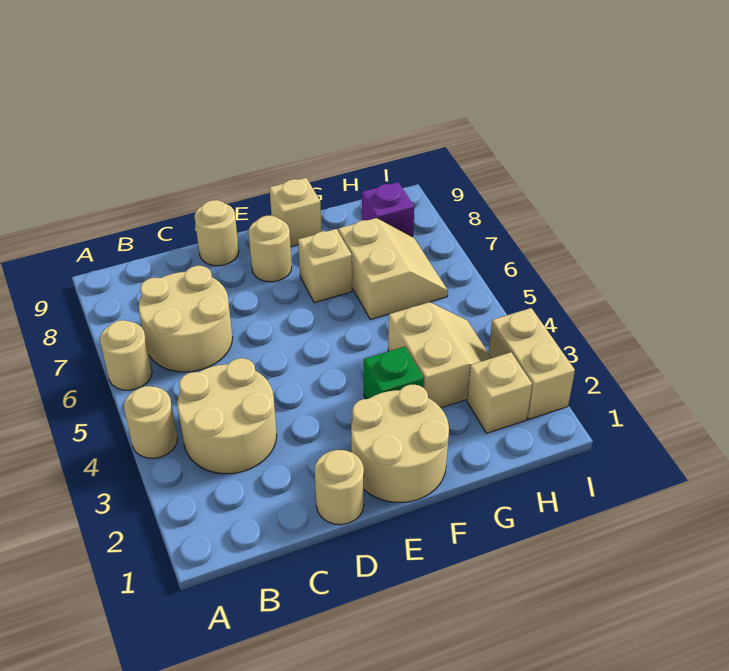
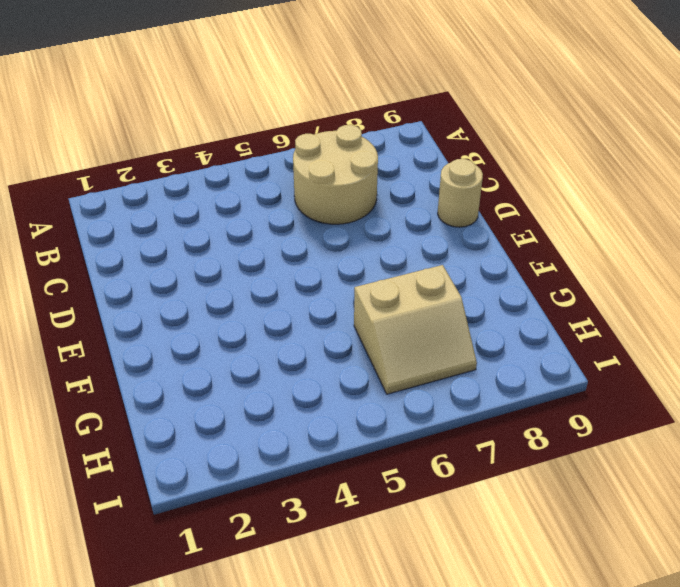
none -> tan round brick A4 level 1
none -> tan round brick A6 level 1
none -> tan round brick B3:C4 level 1

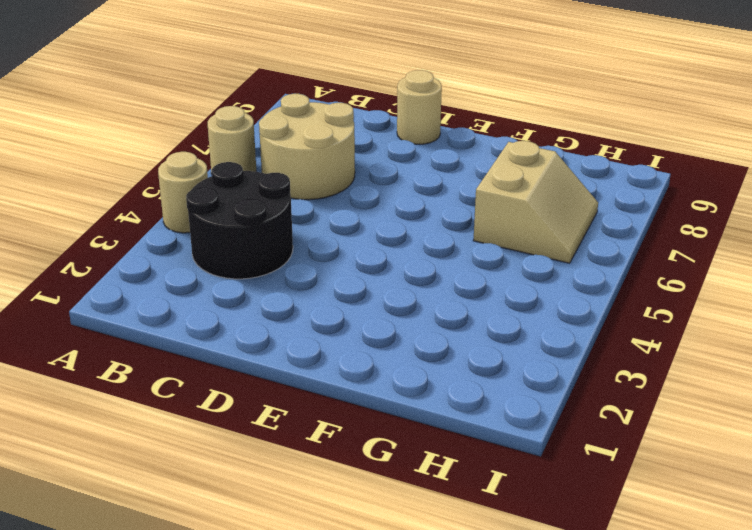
black round brick B3:C4 level 1 -> tan round brick B3:C4 level 1
none -> tan round brick D1 level 1
none -> tan round brick E1:F2 level 1
none -> tan round brick E8 level 1

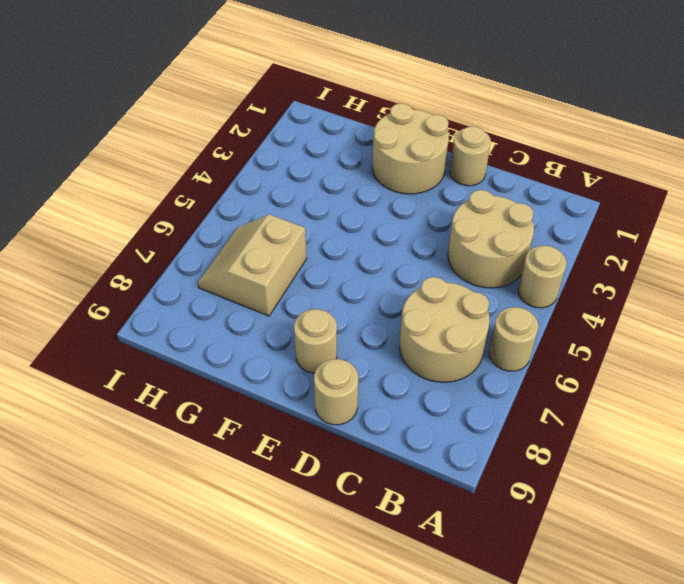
none -> green brick F3 level 1
none -> tan brick F7 level 1
none -> tan brick F9 level 1

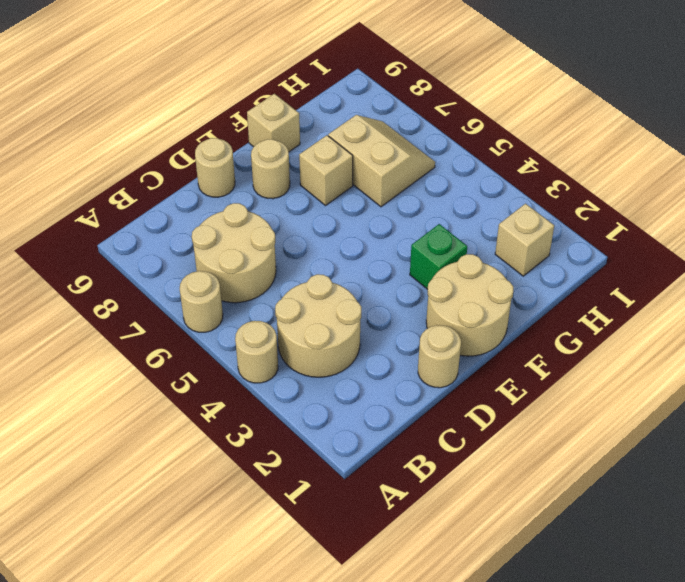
none -> tan slope G3:H4 level 1 top G
none -> purple brick H8 level 1
none -> tan brick I2:I3 level 1

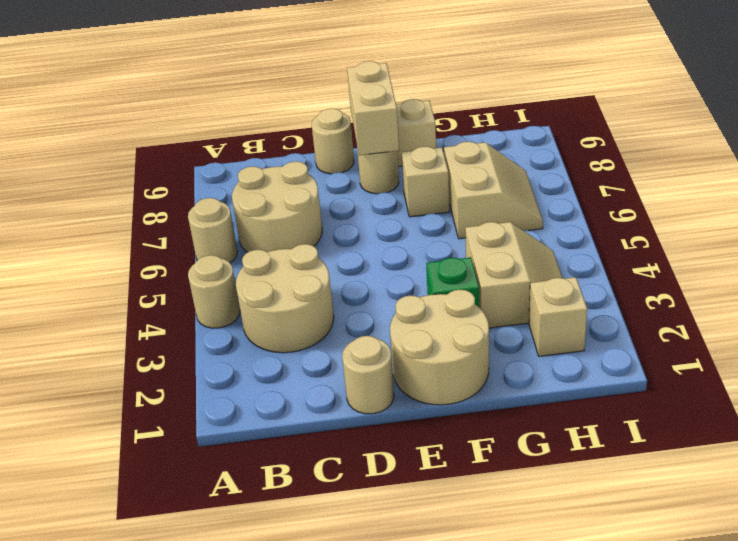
tan brick E8:E9 level 2 -> tan brick I2:I3 level 1
none -> purple brick H8 level 1

